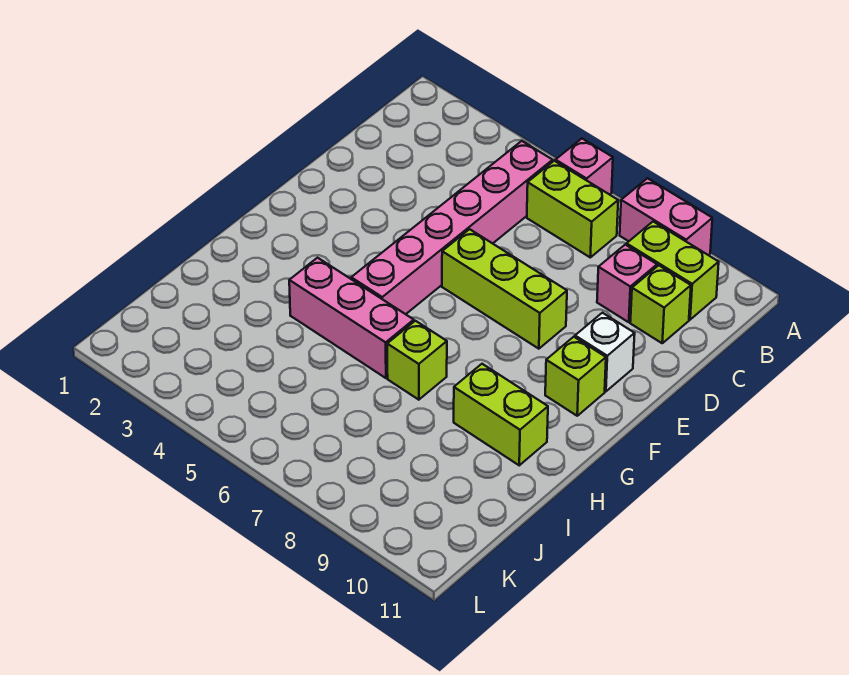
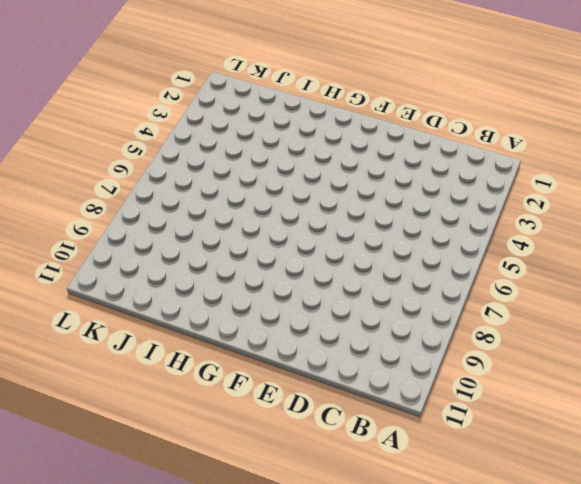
none -> pink brick A6 level 1
none -> pink brick A8:A9 level 1
none -> pink brick B5:G5 level 1

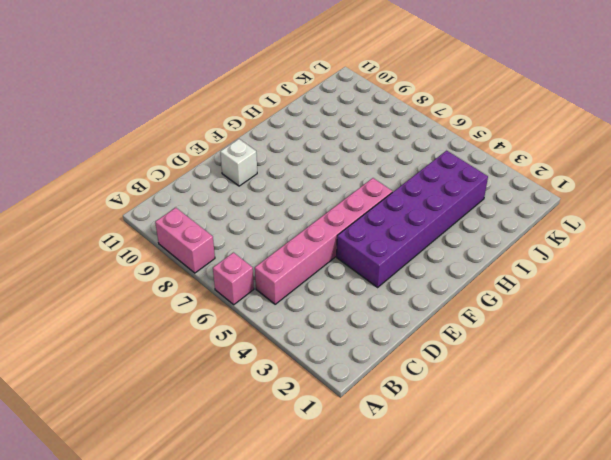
purple brick E3:J4 level 1 -> pink brick H4:H6 level 1
none -> lime brick B6:B7 level 1
none -> lime brick B9:B10 level 1
none -> pink brick C9 level 1

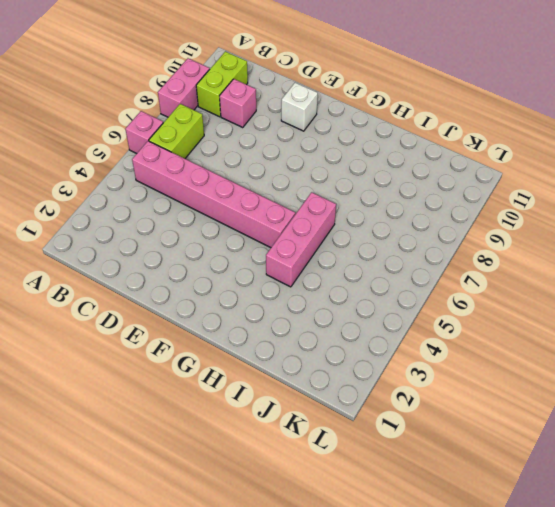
none -> lime brick C10 level 1
none -> lime brick E6:E8 level 1
none -> lime brick F10 level 1

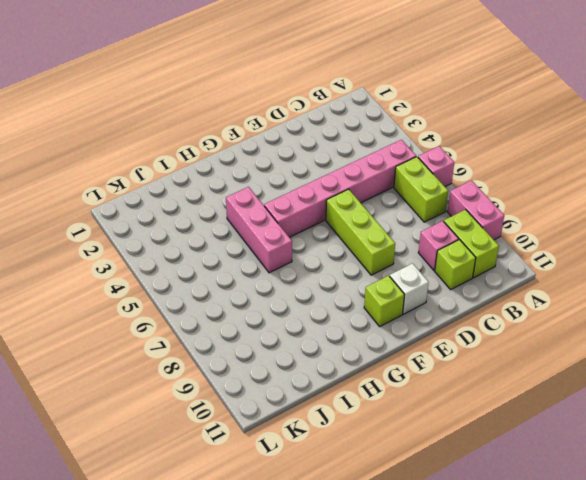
none -> lime brick H7 level 1
none -> lime brick H9:H10 level 1

